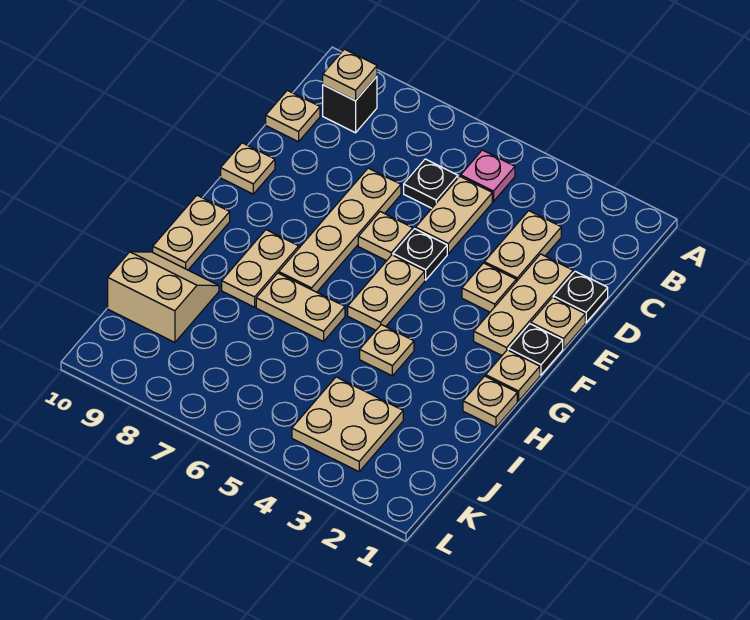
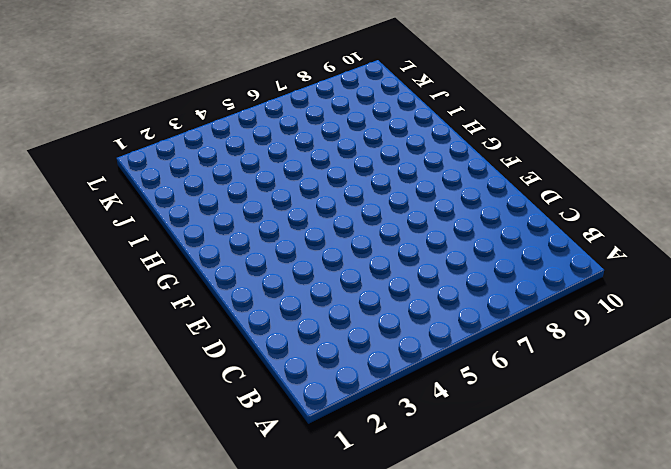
none -> pink plate B5 level 1
none -> black brick B9 level 1
none -> tan plate C3:D3 level 1

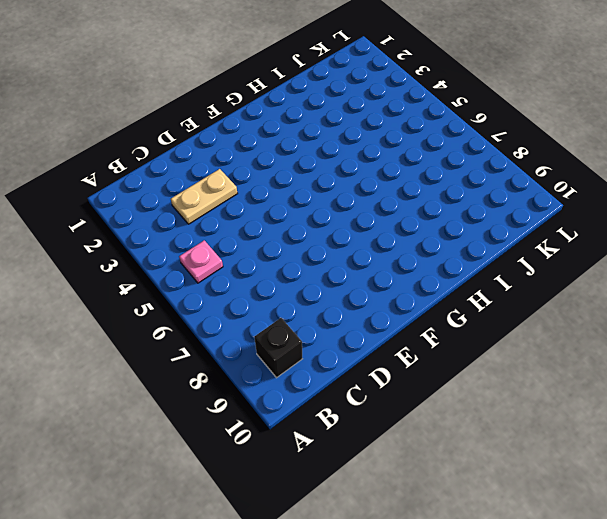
none -> tan plate C5:D5 level 1
none -> black plate C6 level 1
none -> tan plate C10 level 1

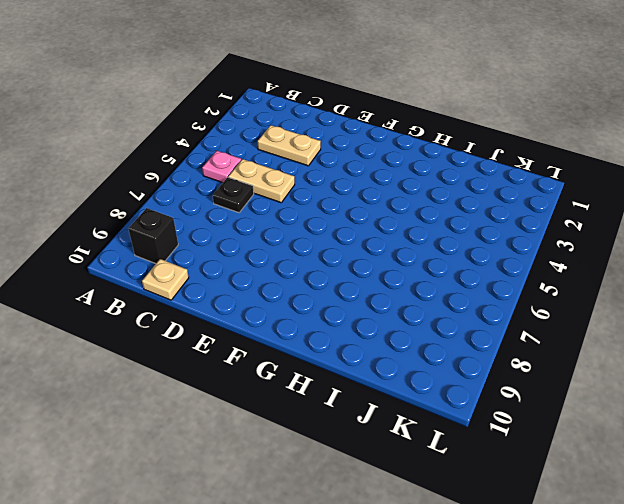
none -> black plate D1 level 1
none -> tan plate D2:F2 level 1
none -> tan plate D7:G7 level 1

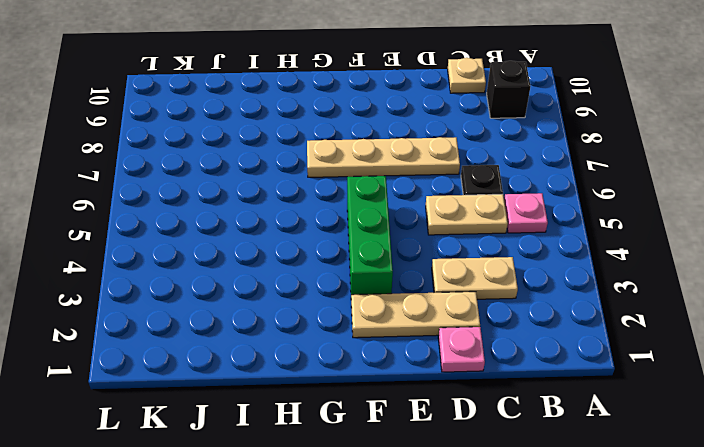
pink plate D1 level 1 -> black plate D1 level 1
green brick F3:F5 level 1 -> tan plate F5:G5 level 1
none -> tan plate E1 level 1
none -> tan plate E3 level 1
none -> black plate E5 level 1

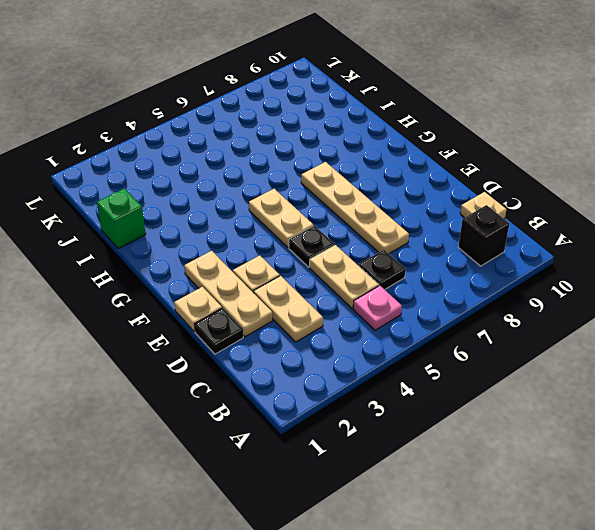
green brick I1 level 1 -> none
none -> tan plate E6 level 1
none -> tan plate E10 level 1
none -> black plate F1 level 1

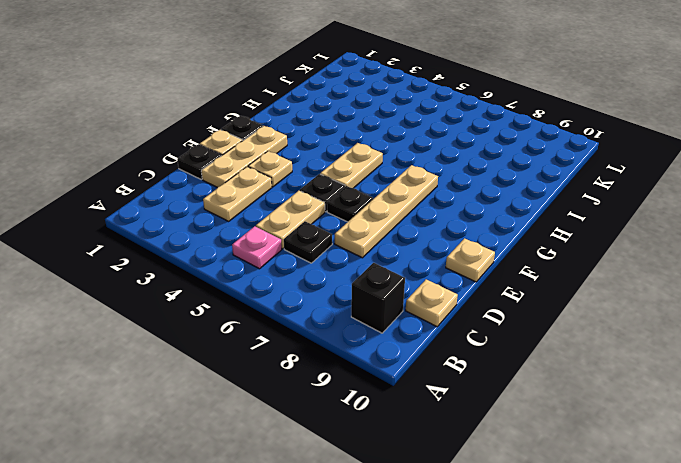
black plate E6 level 1 -> tan plate E6 level 1
none -> tan plate G1 level 1
none -> tan plate G8:H8 level 1
none -> tan plate G10:H10 level 1

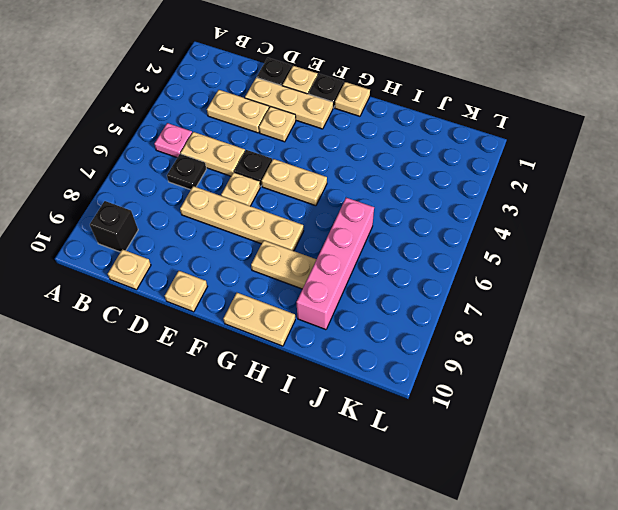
pink brick I6:I9 level 1 -> tan slope I9:J10 level 1 top J
none -> tan plate H1 level 1
none -> tan plate H4 level 1
none -> tan plate H6:H7 level 1

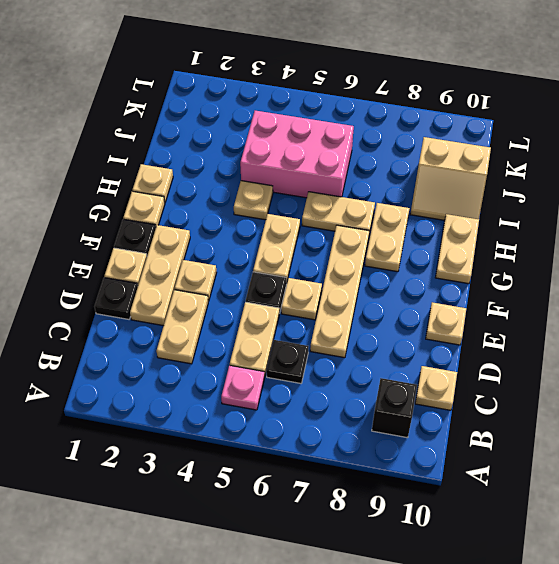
pink brick I4:J6 level 1 -> tan plate J3:K4 level 1
none -> tan plate B9 level 2

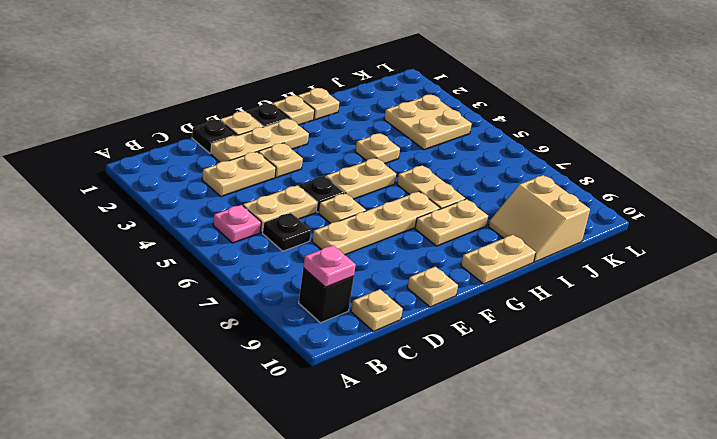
pink plate B9 level 2 -> tan plate B9 level 2

